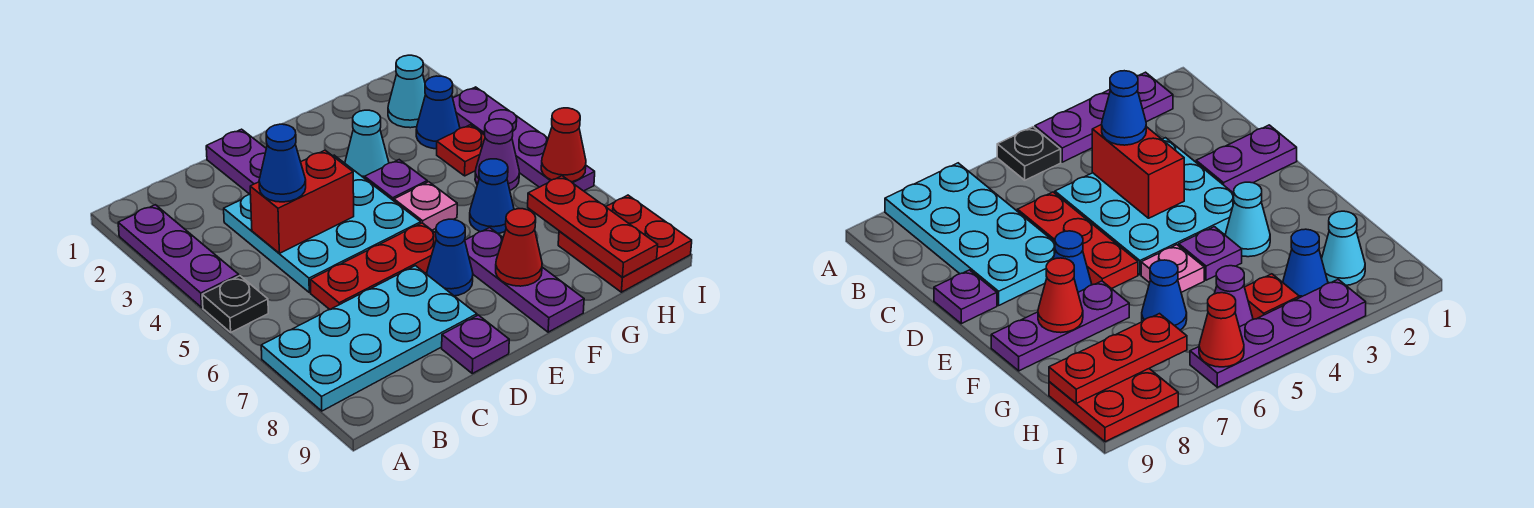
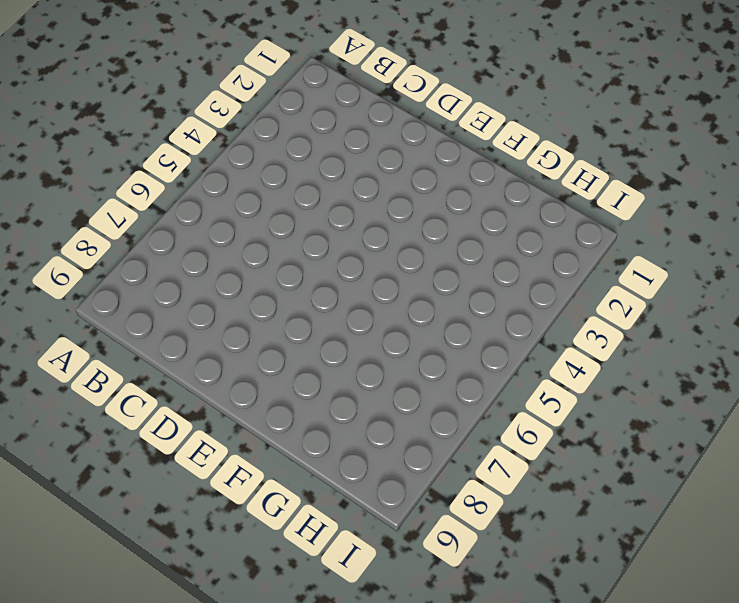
none -> purple plate A2:A4 level 1
none -> black plate A5 level 1
none -> cyan plate A7:D8 level 1

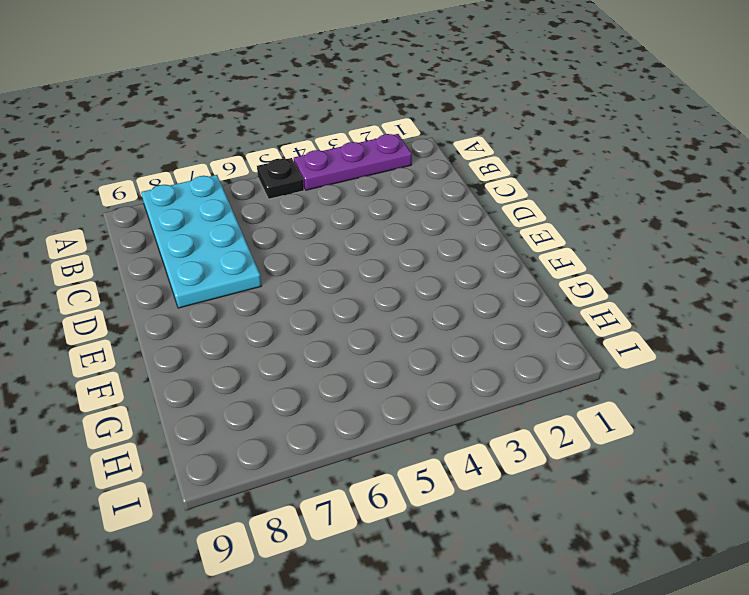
none -> cyan plate C3:E5 level 1
none -> red plate C6:E6 level 1
none -> purple plate D1:D2 level 1

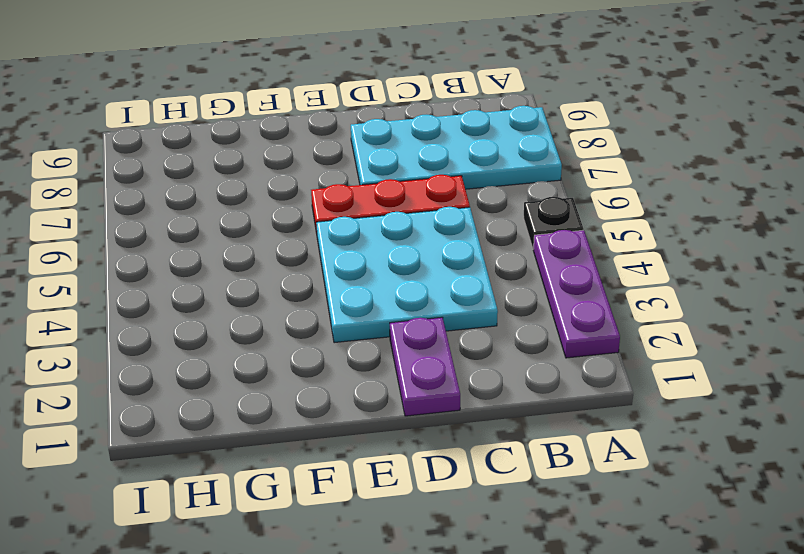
none -> purple plate D9 level 1
none -> blue cone E7 level 1
none -> cyan cone F3 level 1

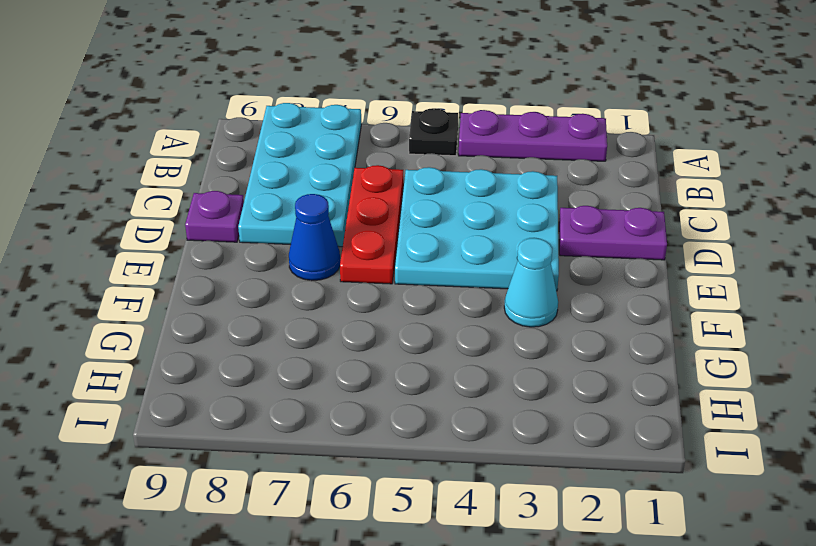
none -> purple plate F4 level 1
none -> pink plate F5 level 1
none -> purple plate F7:F9 level 1

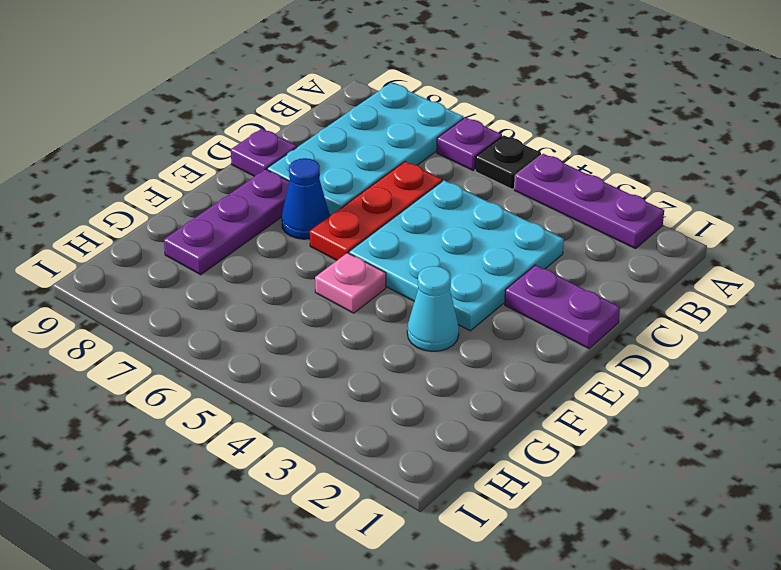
purple plate A6 level 1 -> purple plate F4 level 1
purple plate E8:G8 level 1 -> purple plate F7:F9 level 1
none -> blue cone G6 level 1
none -> cyan cone H2 level 1
none -> blue cone H3 level 1

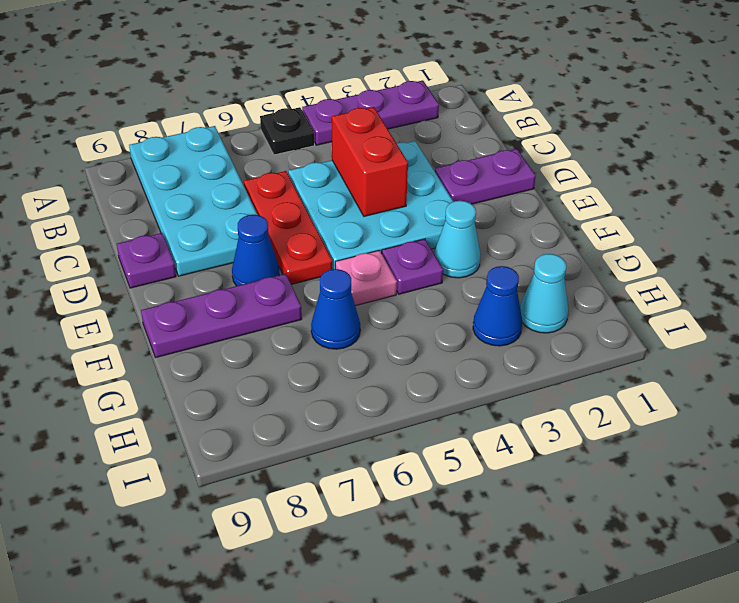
none -> red plate H4 level 1
none -> purple cone H5 level 1
none -> red plate H8:I9 level 1

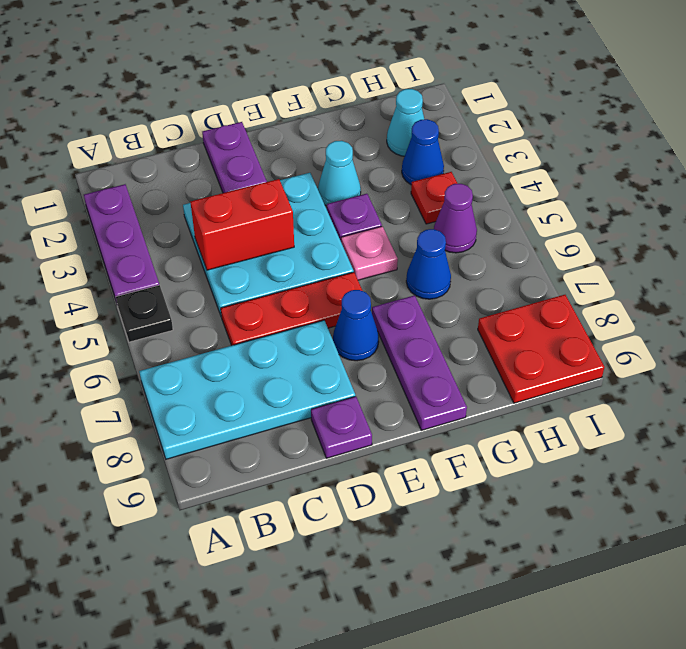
none -> purple plate I3:I6 level 1
none -> red cone F8 level 2
none -> red plate H7:H9 level 2

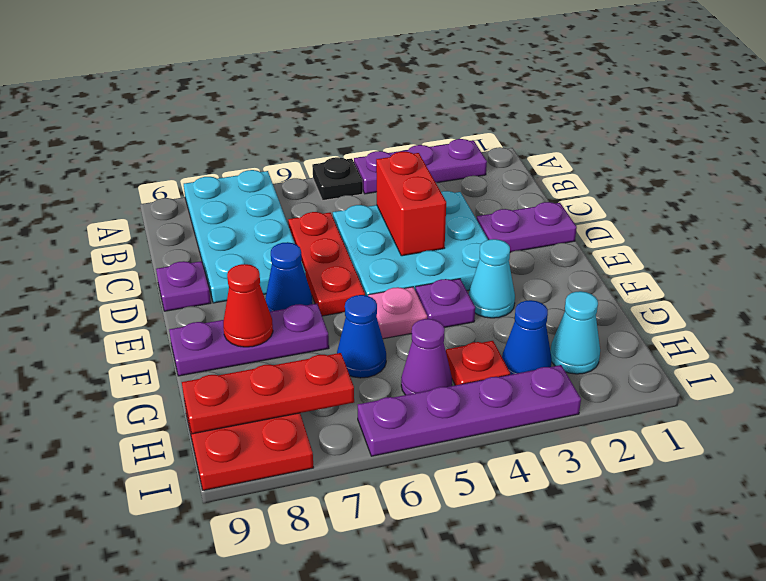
none -> red cone I6 level 2
none -> blue cone C4 level 3

